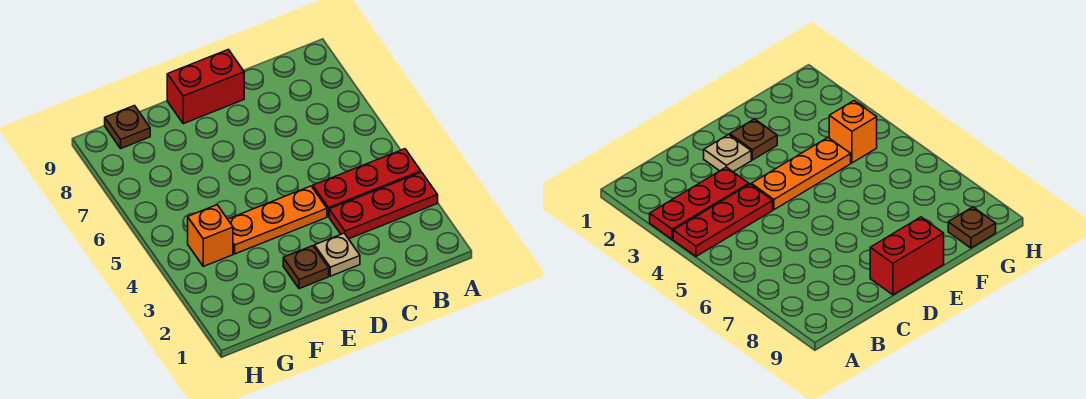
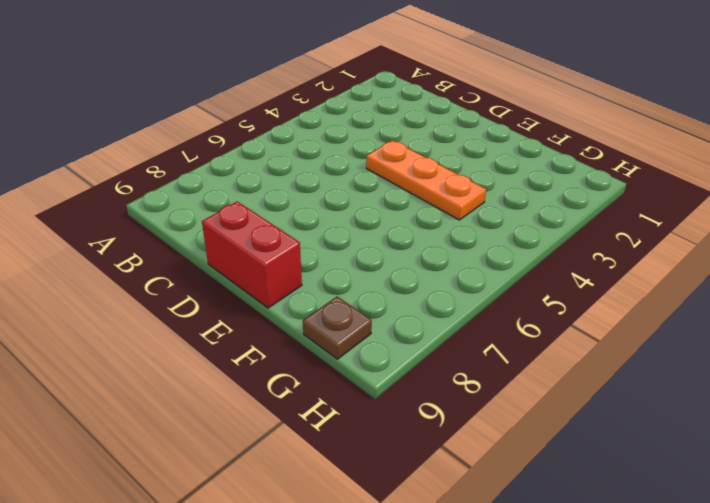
none -> red plate A3:C3 level 1
none -> red plate A4:C4 level 1

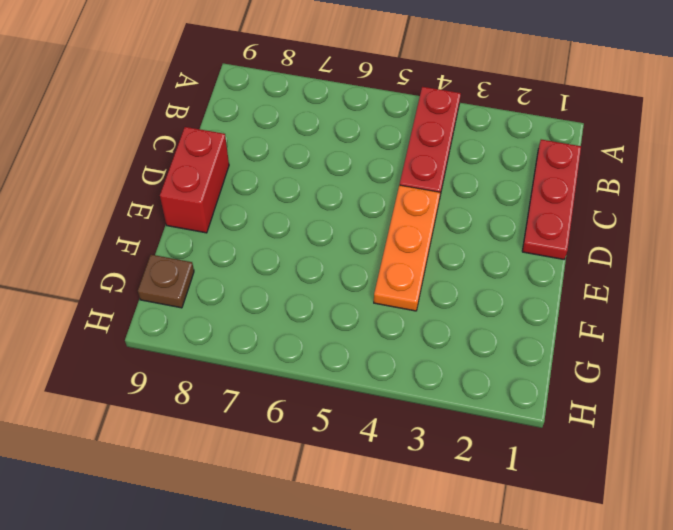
red plate B1:D1 level 1 -> red plate A3:C3 level 1
none -> tan plate D2 level 1
none -> brown plate E2 level 1

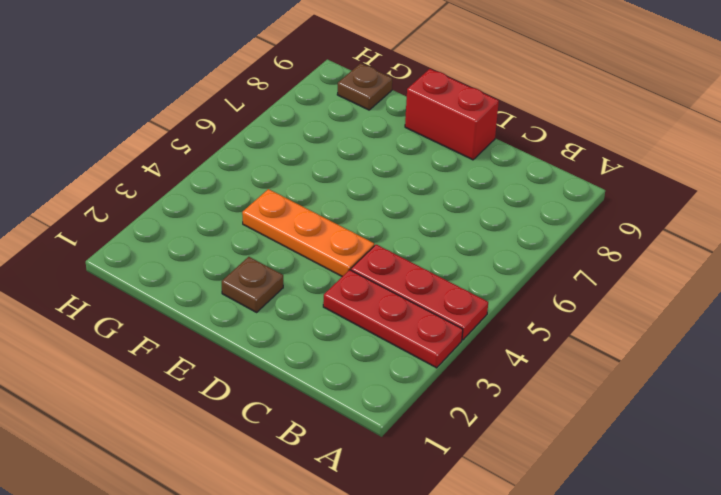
none -> tan plate D2 level 1
none -> orange brick G4 level 1

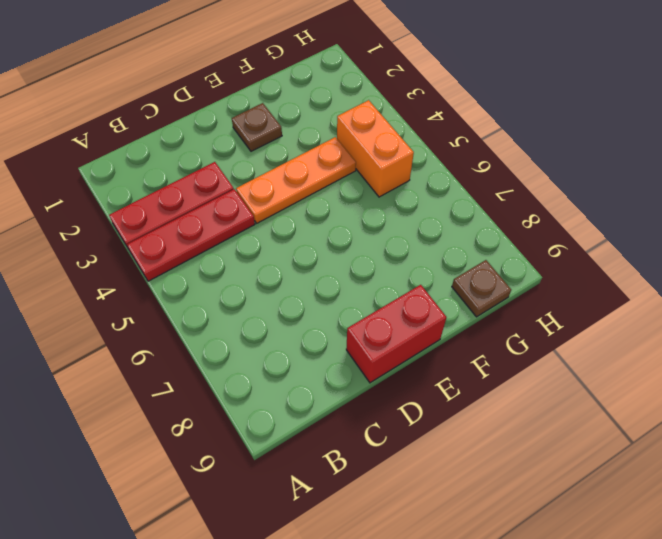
orange brick G4:G5 level 1 -> orange brick G4 level 1
none -> tan plate D2 level 1

